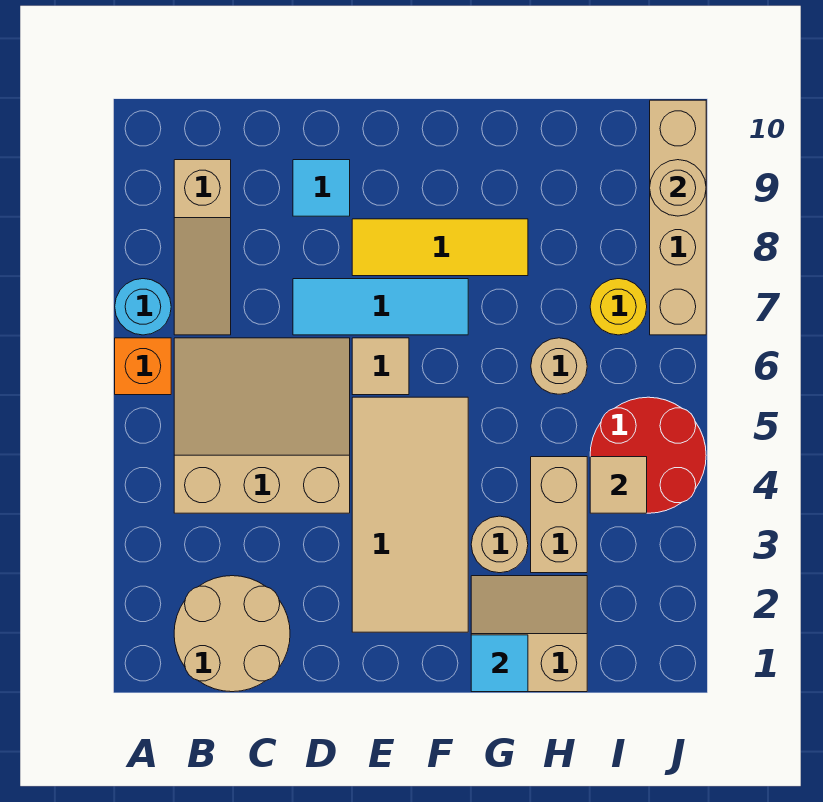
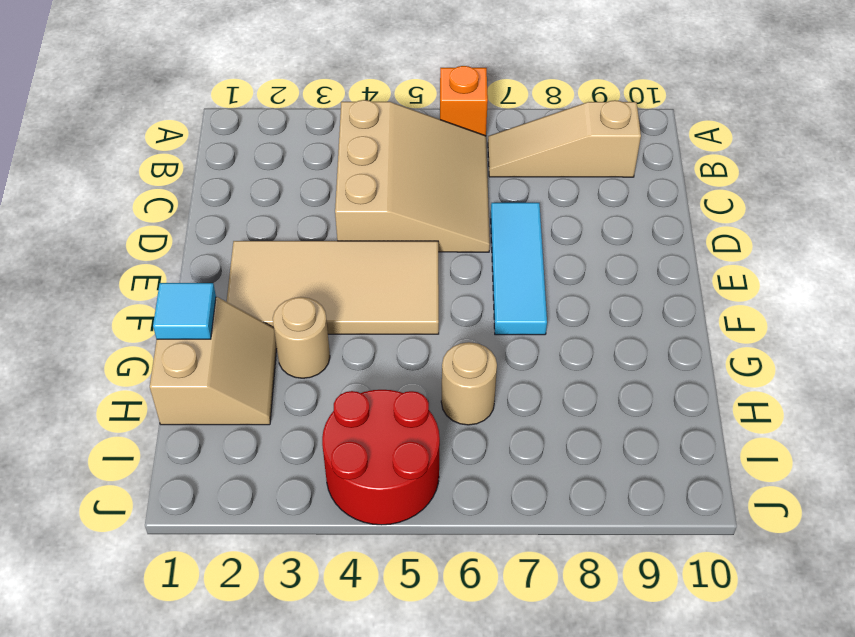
none -> cyan round brick A7 level 1
none -> tan round brick B1:C2 level 1
none -> cyan tile D9 level 1

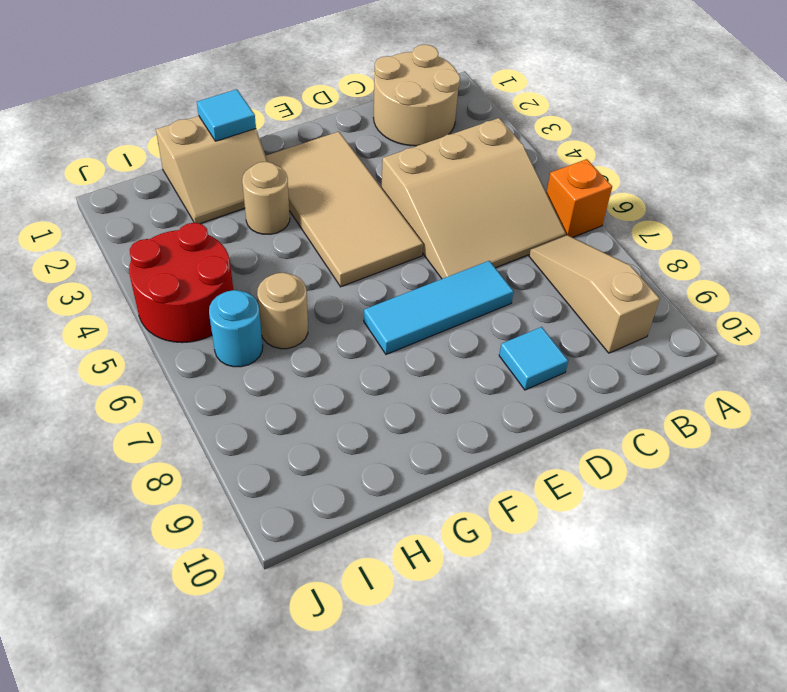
cyan round brick I6 level 1 -> cyan round brick A7 level 1
none -> tan tile E6 level 1
none -> yellow tile E8:G8 level 1
none -> tan brick H3:H4 level 1

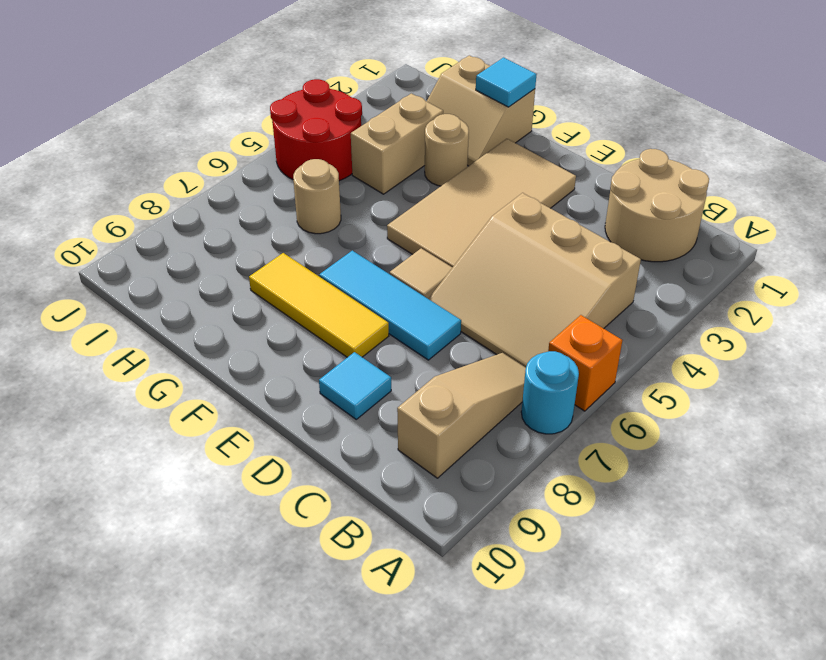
none -> yellow round brick I7 level 1
none -> tan brick J7:J10 level 1
none -> tan tile I4 level 2

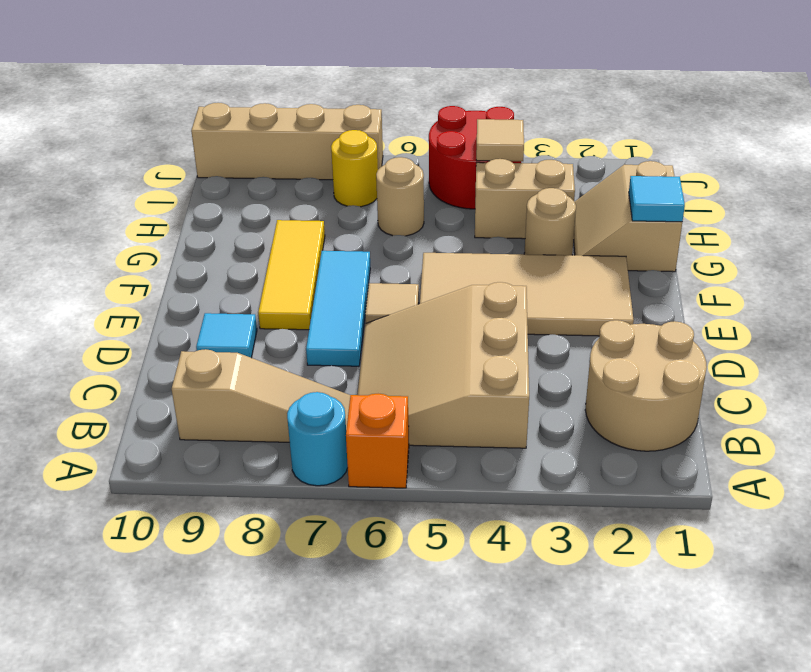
none -> tan round brick J9 level 2

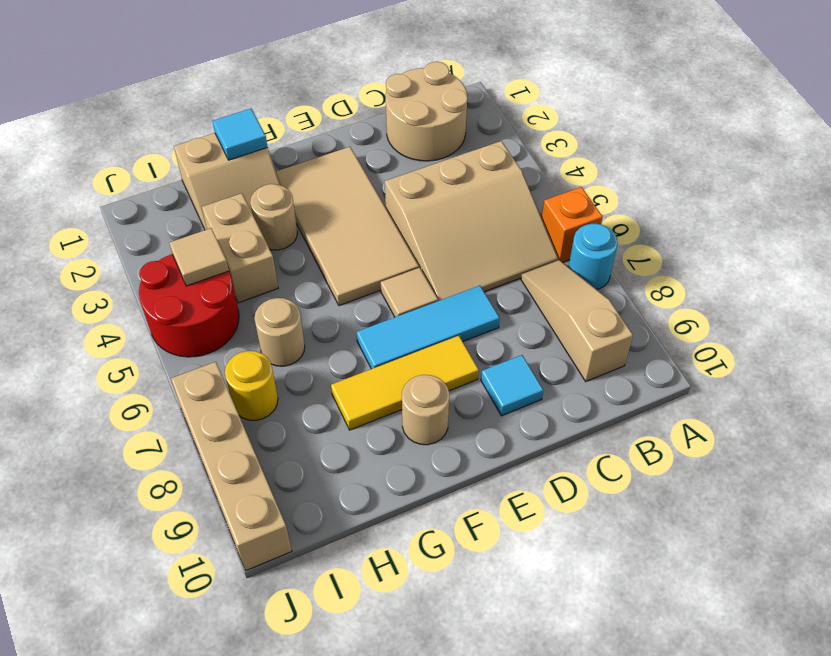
tan round brick F9 level 1 -> tan round brick J9 level 2

